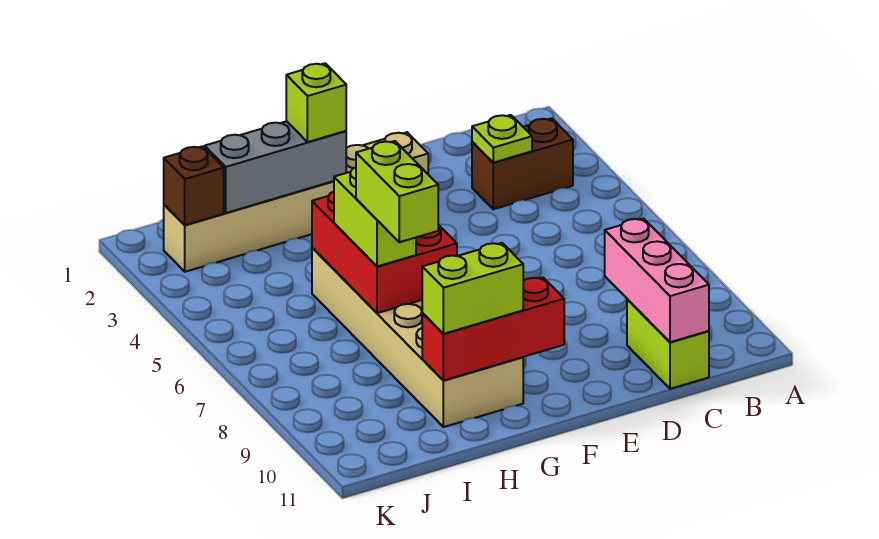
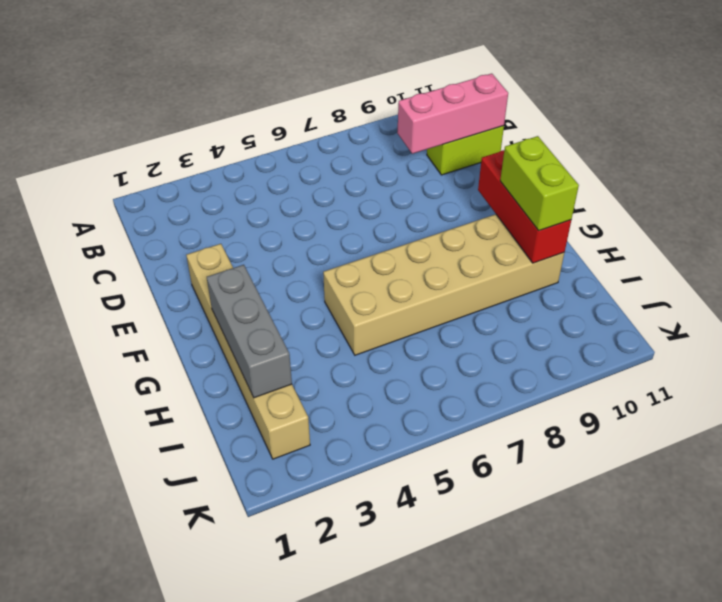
none -> brown brick B3:C3 level 1
none -> lime plate C3 level 2
none -> red brick G5:H7 level 2

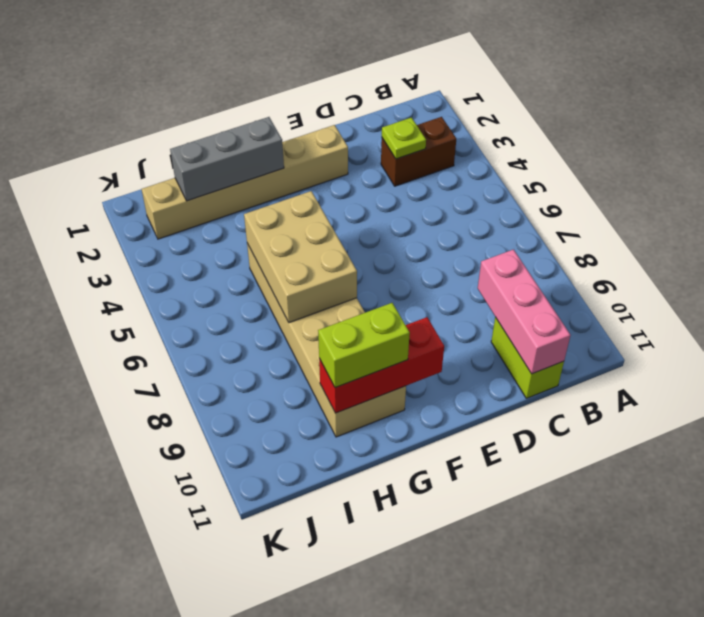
tan brick G5:H7 level 2 -> red brick G5:H7 level 2
none -> brown brick J2 level 2
none -> lime brick G2 level 3
none -> lime brick H6:H7 level 3

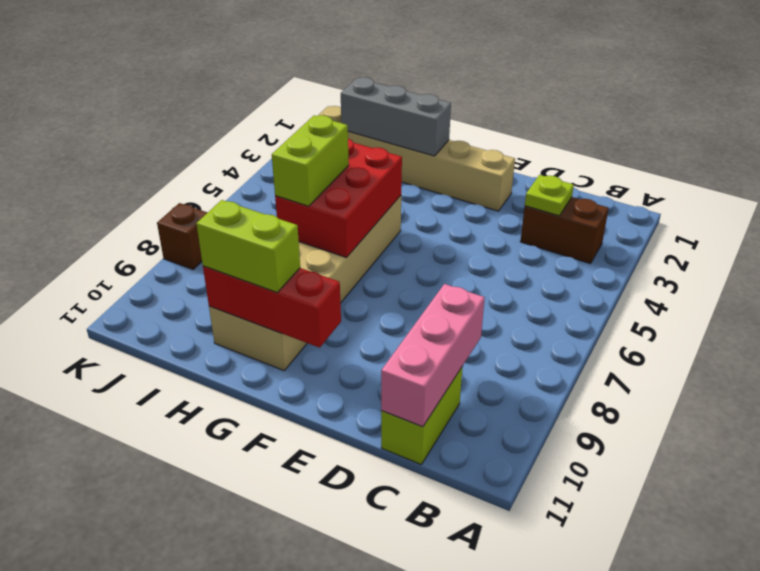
brown brick K8 level 1 -> brown brick J2 level 2
none -> lime brick G2 level 3
none -> lime brick H7:H8 level 4

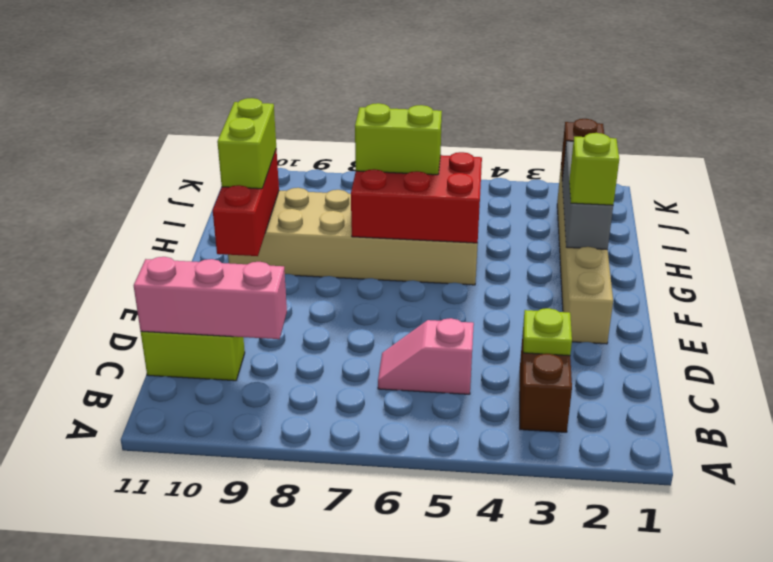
pink slope C5:C6 level 1 top 5 -> none
none -> lime brick H7:H8 level 4

